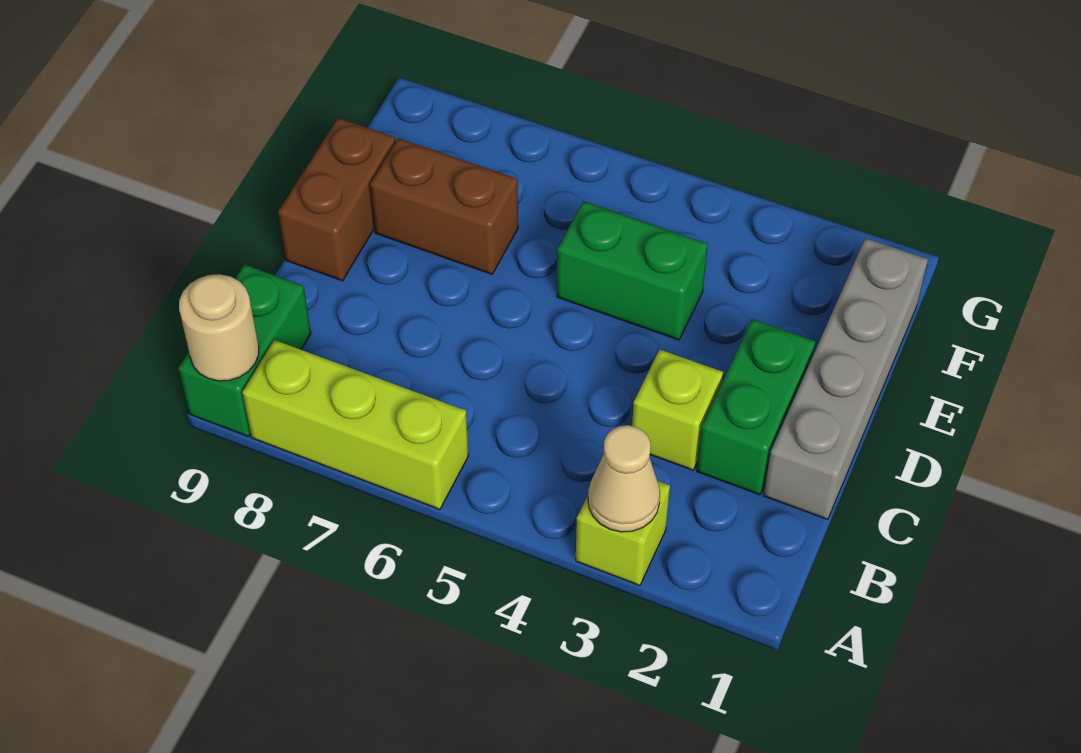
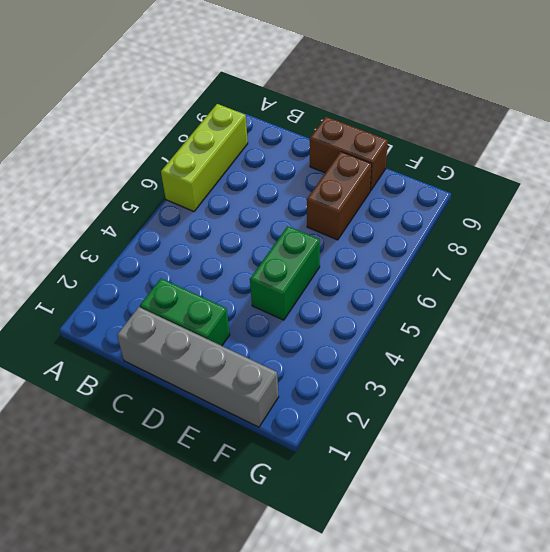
none -> lime brick A3 level 1
none -> green brick A9:B9 level 1

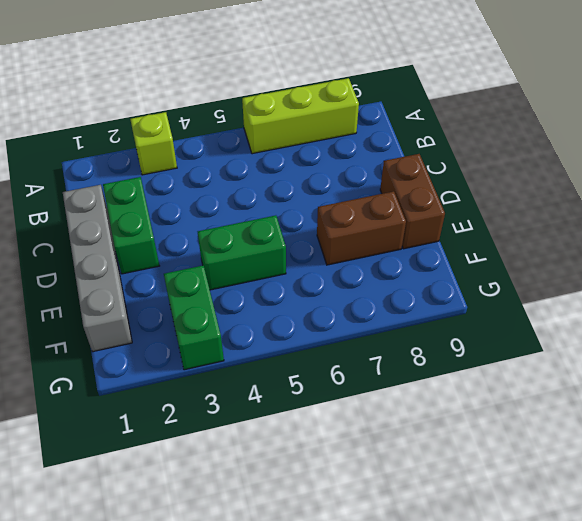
green brick F3:G3 level 1 -> green brick A9:B9 level 1
none -> lime brick C3 level 1
none -> tan cone A3 level 2

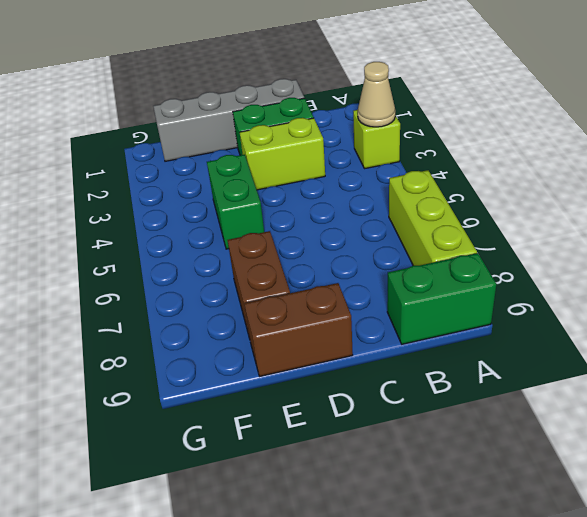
lime brick C3:D3 level 1 -> lime brick C3 level 1
none -> tan round brick A9 level 2

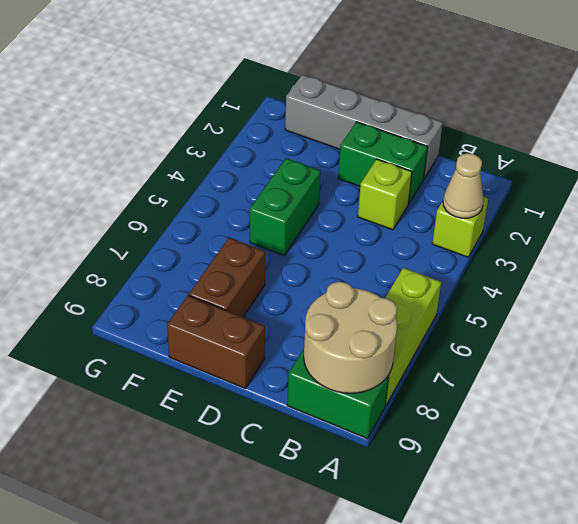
tan round brick A8:B9 level 2 -> tan round brick A9 level 2

